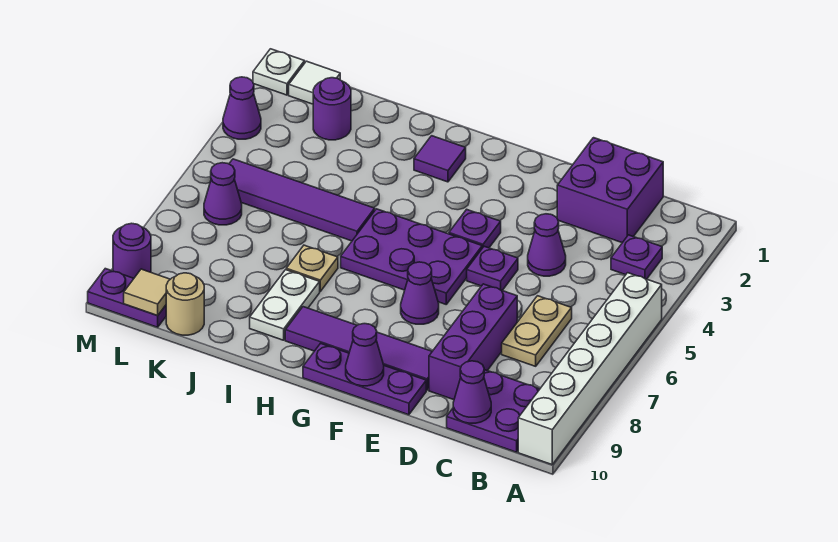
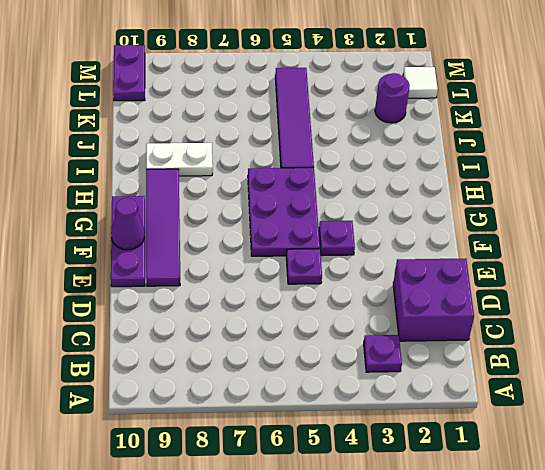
none -> white brick A5:A10 level 1
none -> purple plate B9:C10 level 1
none -> tan plate C6:C7 level 1

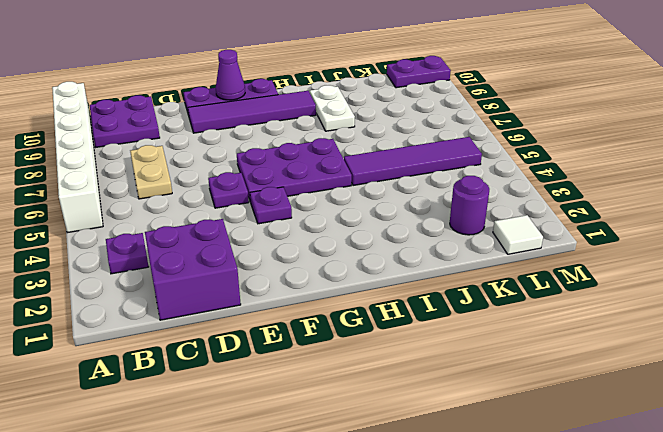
none -> purple cone D4 level 1
none -> purple brick D7:D9 level 1
none -> purple cone F7 level 1

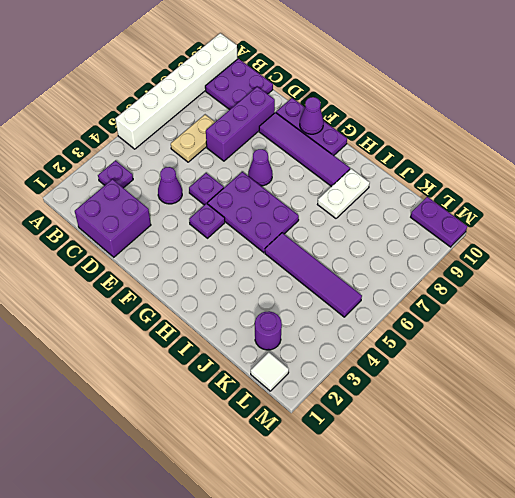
none -> purple tile H2 level 1
none -> tan plate I7 level 1
none -> tan round brick K10 level 1

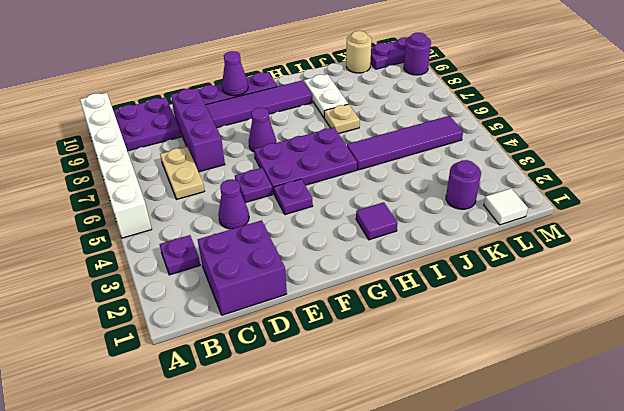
none -> purple cone L6 level 1
none -> white plate M1 level 1
none -> purple cone M3 level 1

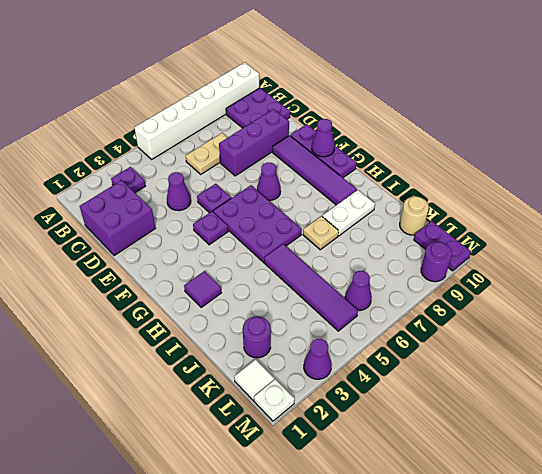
none -> purple cone C10 level 2
none -> tan tile L10 level 2

